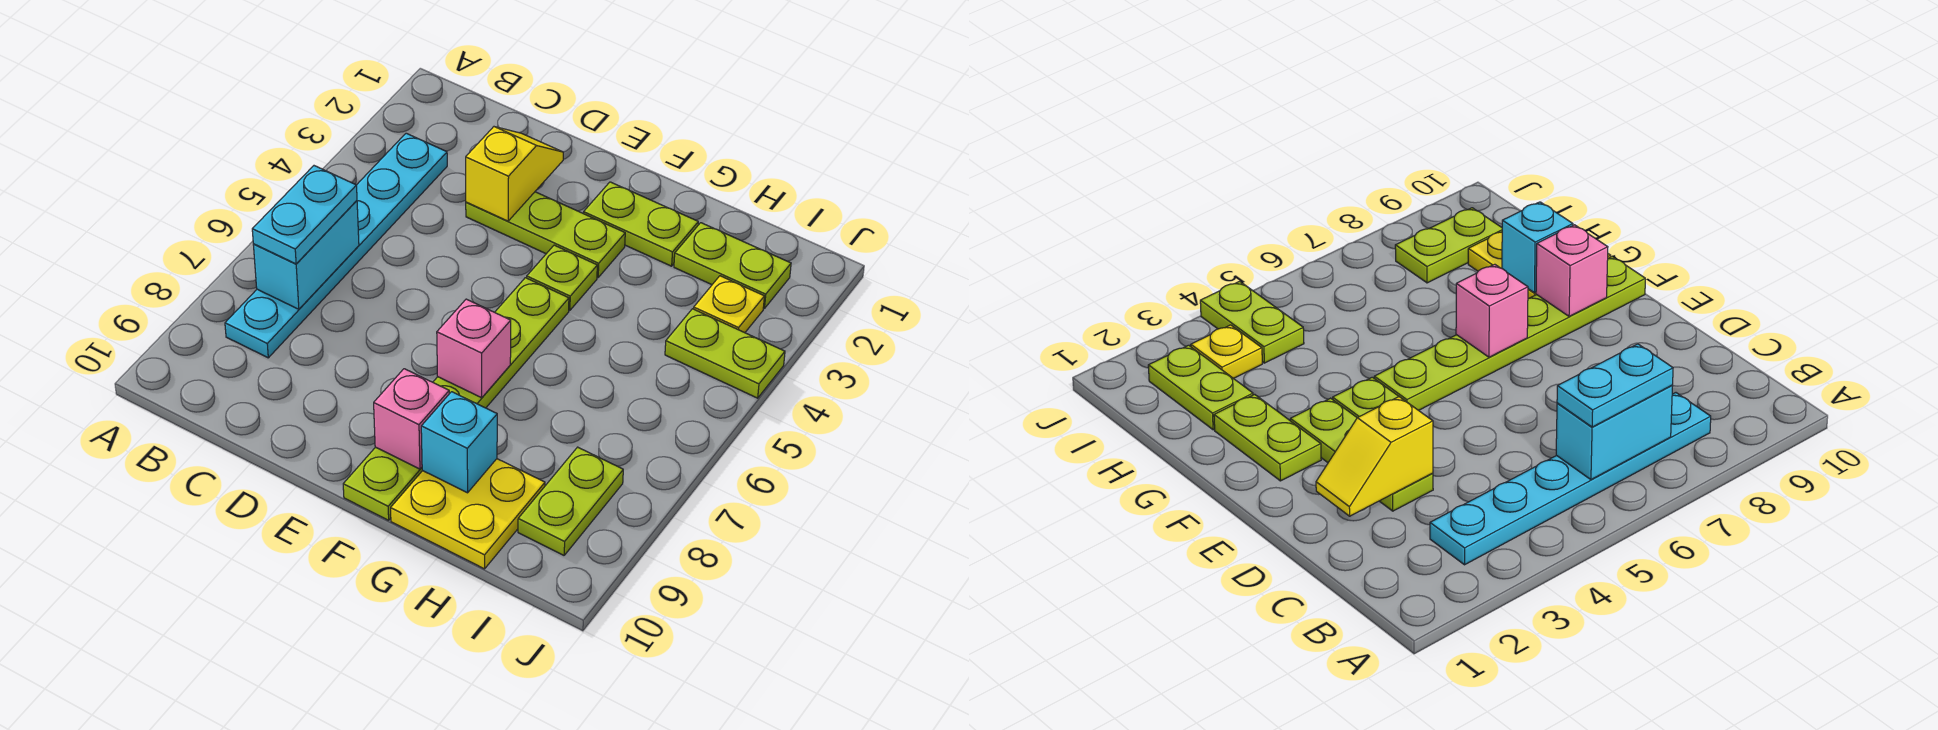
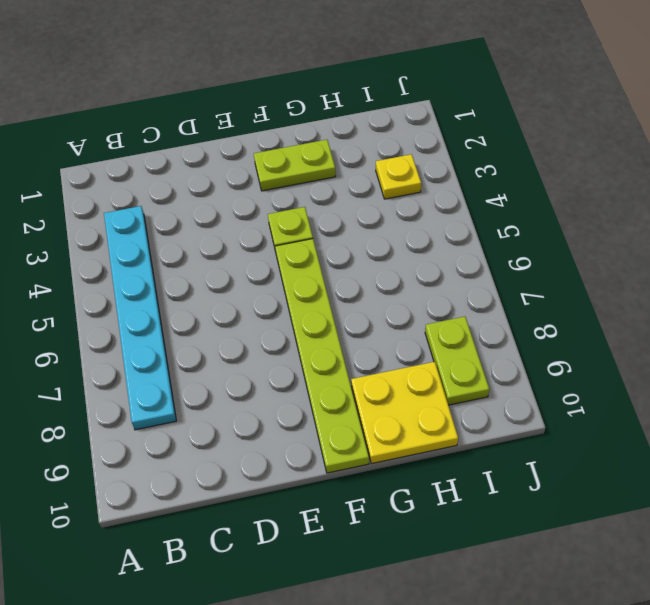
none -> lime plate D3:F3 level 1
none -> lime plate H2:I2 level 1
none -> lime plate I4:J4 level 1

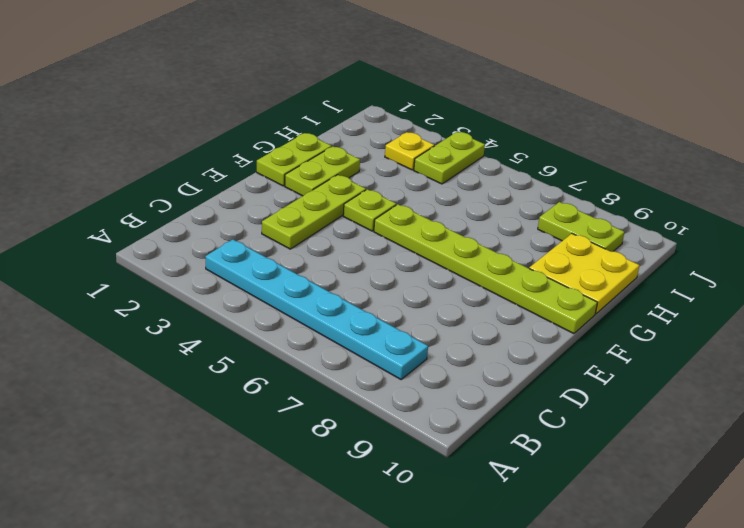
lime plate F1:G1 level 1 -> lime plate H2:I2 level 1
none -> cyan brick B6:B7 level 2
none -> yellow slope D2:D3 level 2 top 3
none -> pink brick F7 level 2

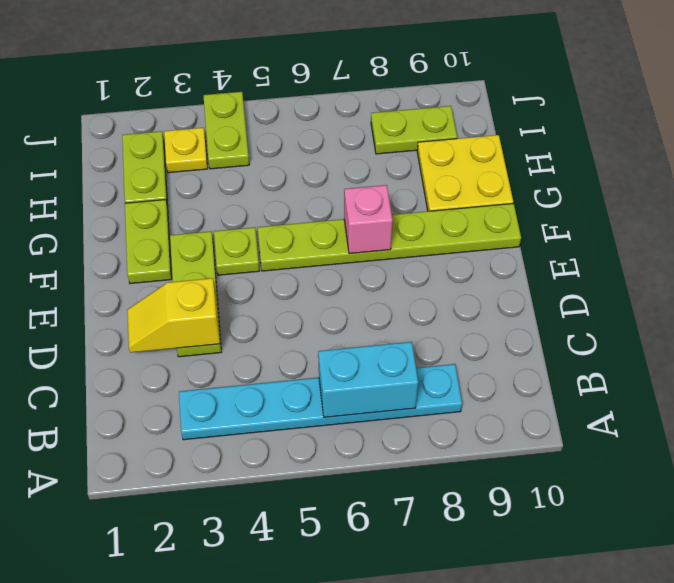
none -> pink brick F9 level 2
none -> cyan brick G9 level 2
none -> cyan plate B6:B7 level 3

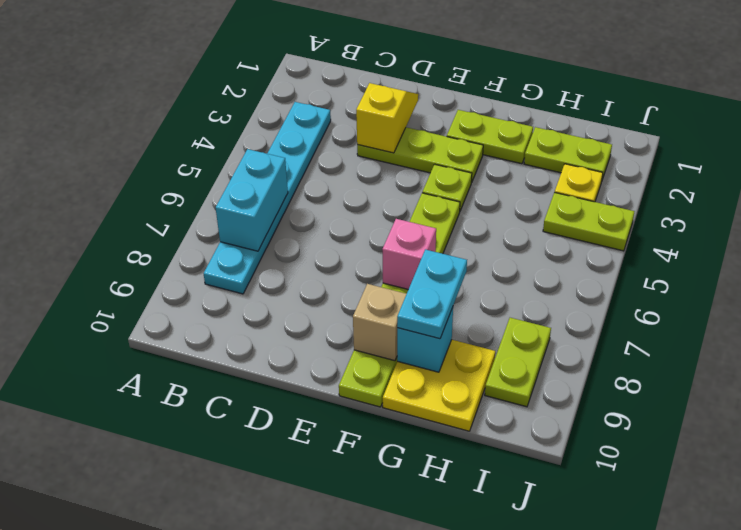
tan brick F9 level 2 -> pink brick F9 level 2
cyan plate G8:G9 level 3 -> cyan plate B6:B7 level 3

